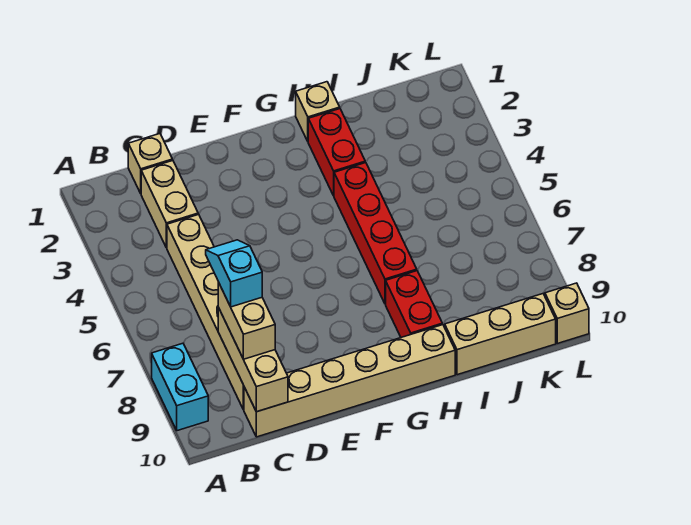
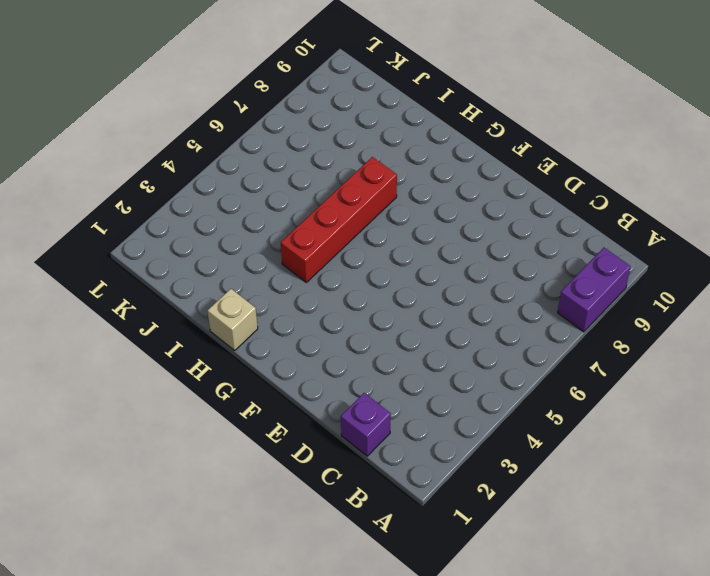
purple brick A8:A9 level 1 -> cyan brick A8:A9 level 1
purple brick C1 level 1 -> tan brick C1 level 1
none -> tan brick C2:C3 level 1
none -> tan brick C4:C9 level 1
none -> tan brick C10:H10 level 1

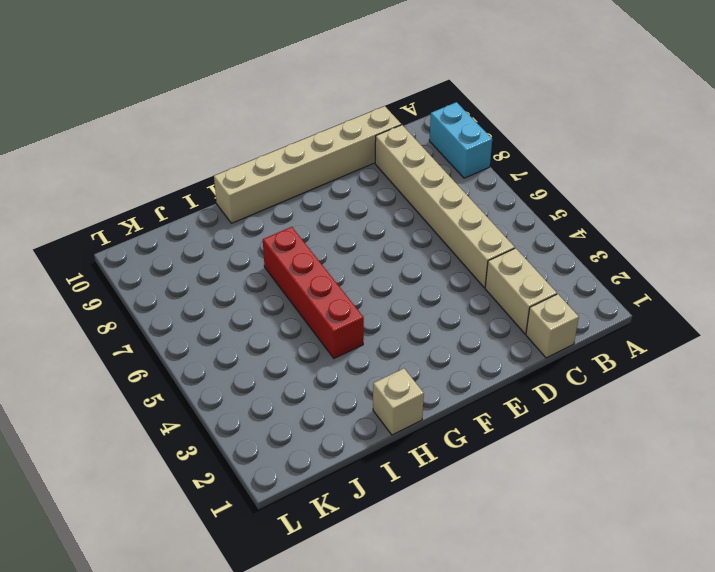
none -> red brick H2:H3 level 1
none -> red brick H8:H9 level 1
none -> tan brick I10:K10 level 1

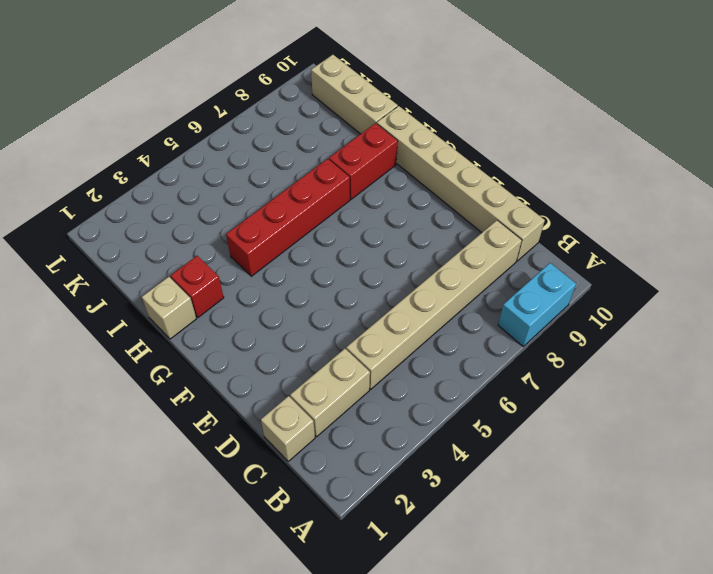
red brick H2 level 1 -> red brick H2:H3 level 1
none -> tan brick L10 level 1
none -> tan brick C8:C10 level 2
none -> tan brick C8:C9 level 3

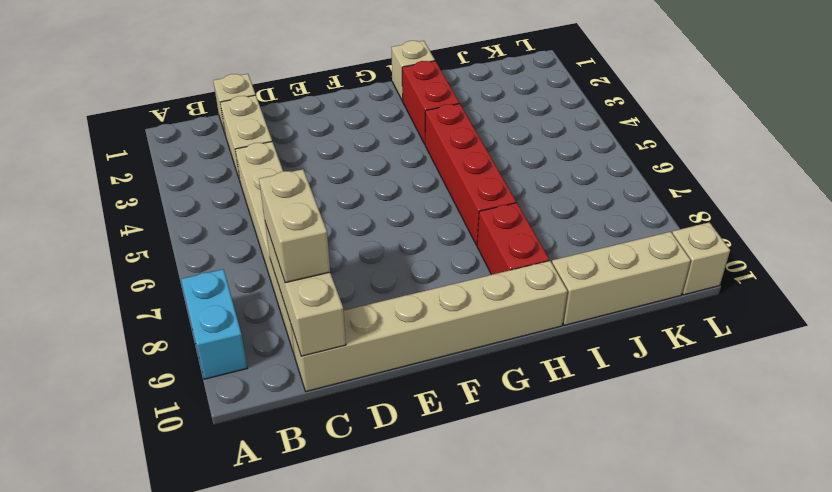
none -> cyan slope C7:C8 level 4 top 8

